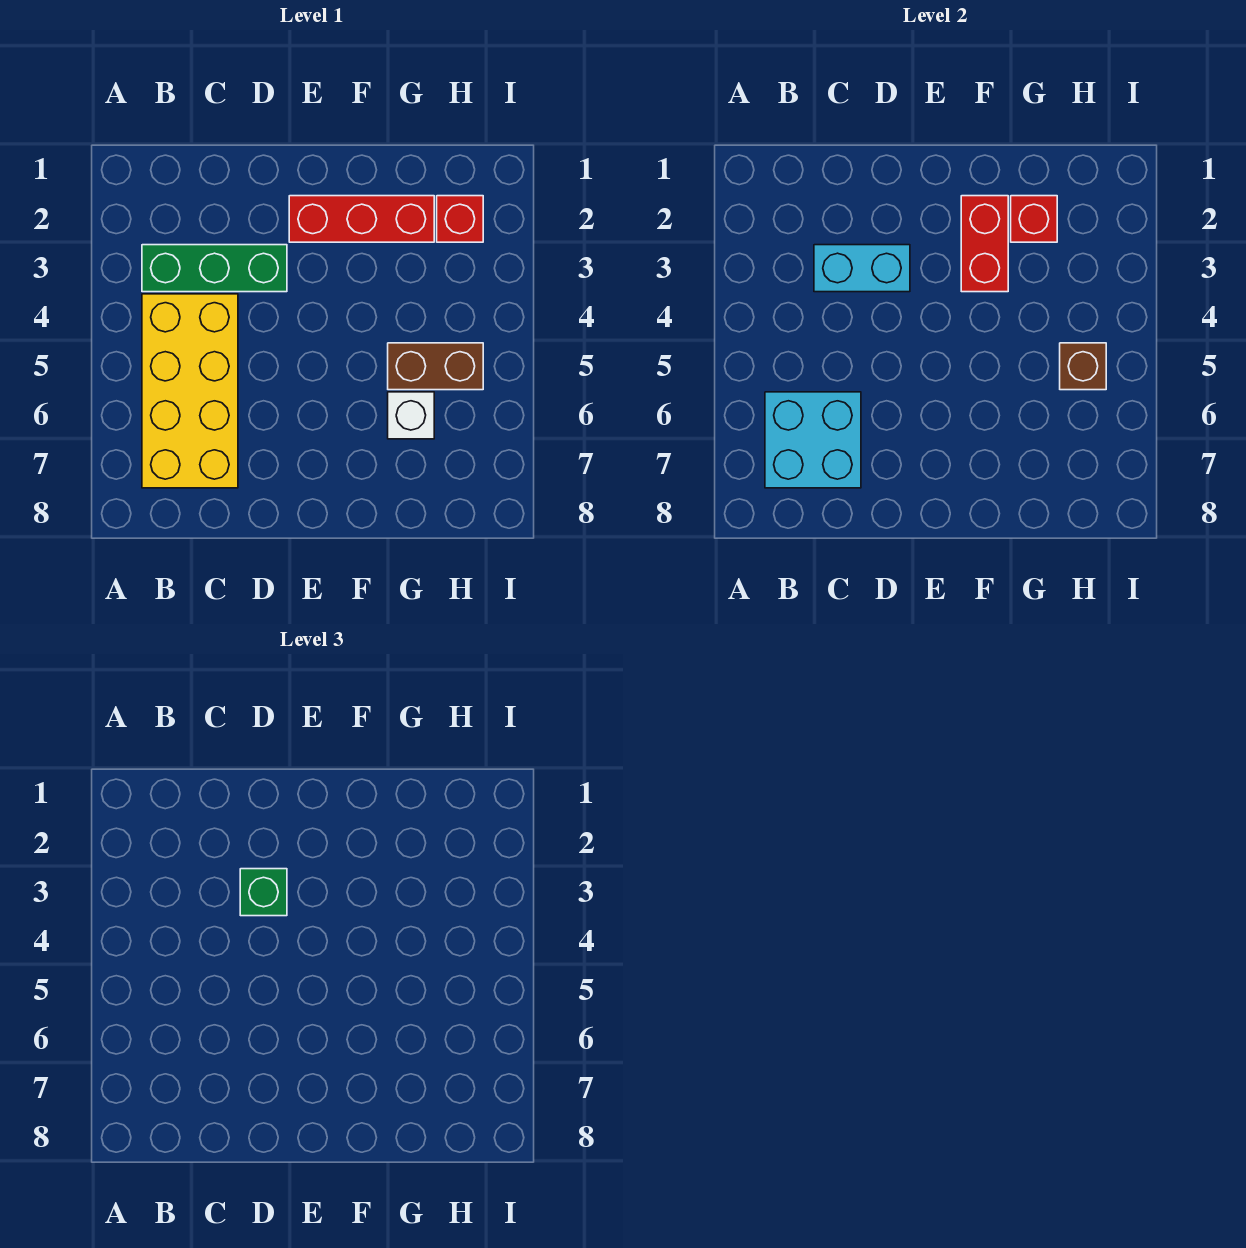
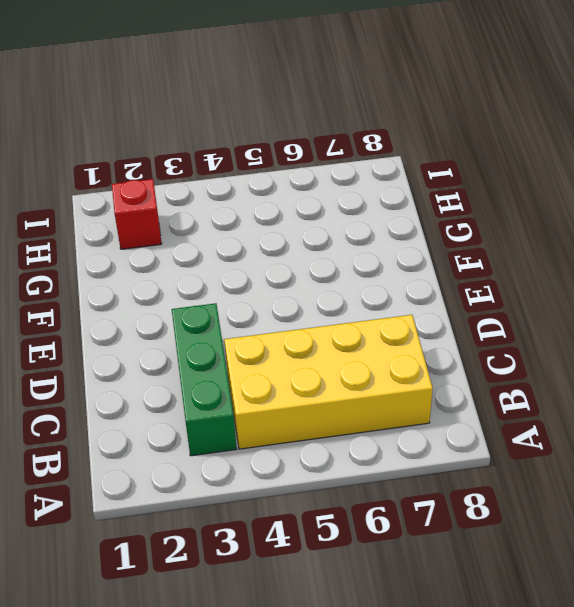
none -> red brick E2:G2 level 1
none -> brown brick G5:H5 level 1
none -> white brick G6 level 1

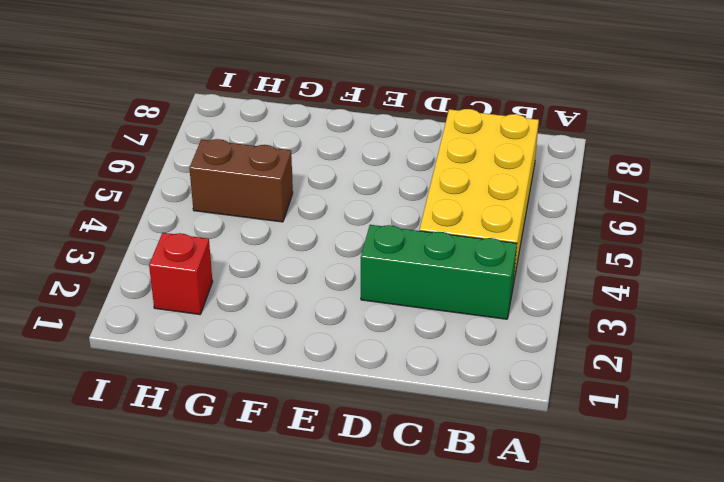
none -> red brick E2:G2 level 1
none -> white brick G6 level 1
none -> cyan brick B6:C7 level 2

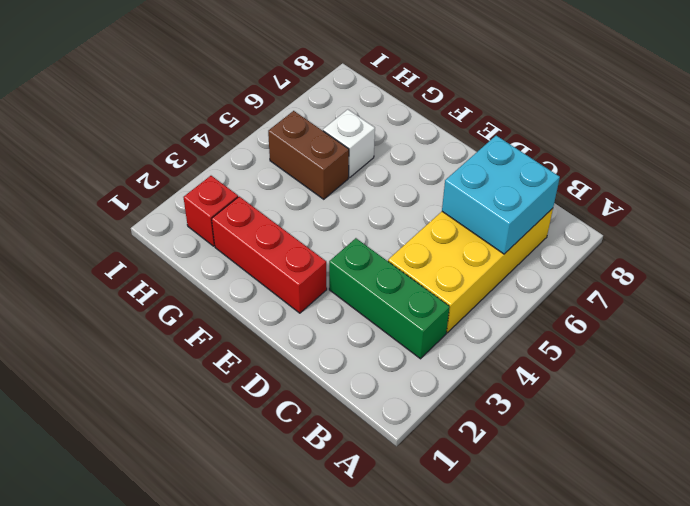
none -> cyan brick C3:D3 level 2
none -> red brick F2:F3 level 2
none -> red brick G2 level 2

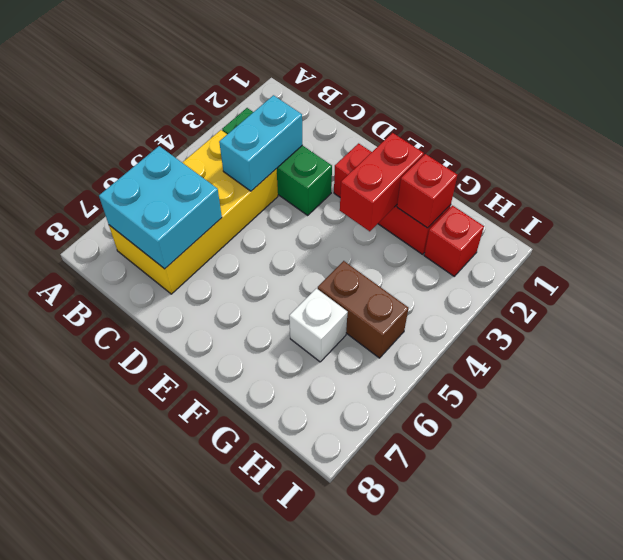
cyan brick C3:C4 level 2 -> cyan brick C3:D3 level 2
none -> brown brick H5 level 2
none -> green brick D3 level 3

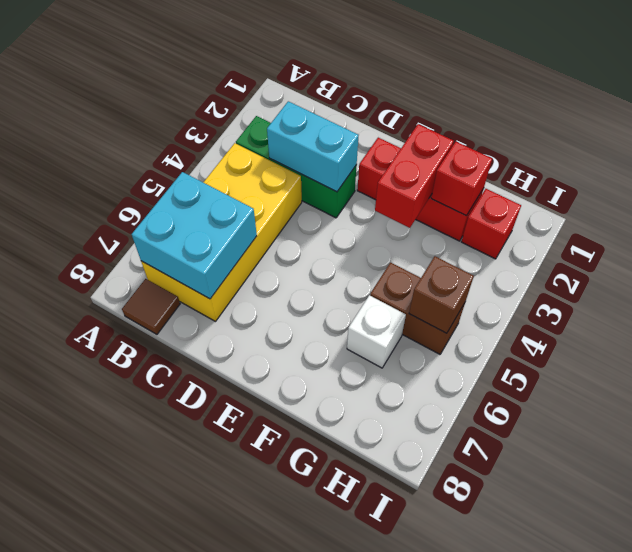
brown tile B8 level 1 -> none
none -> green brick D3 level 3

